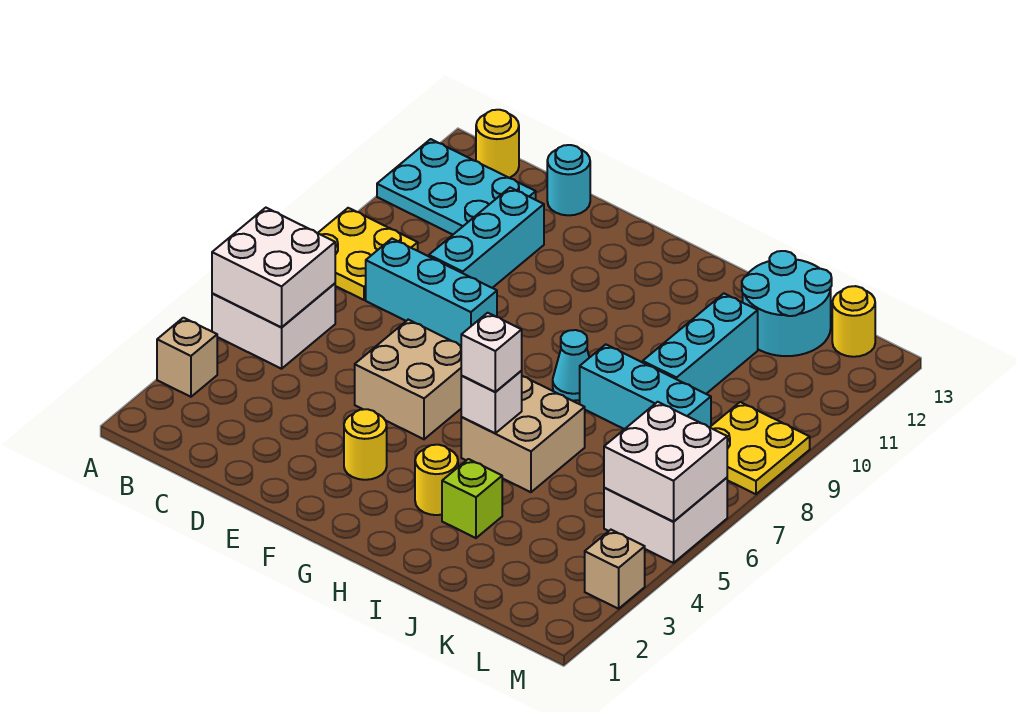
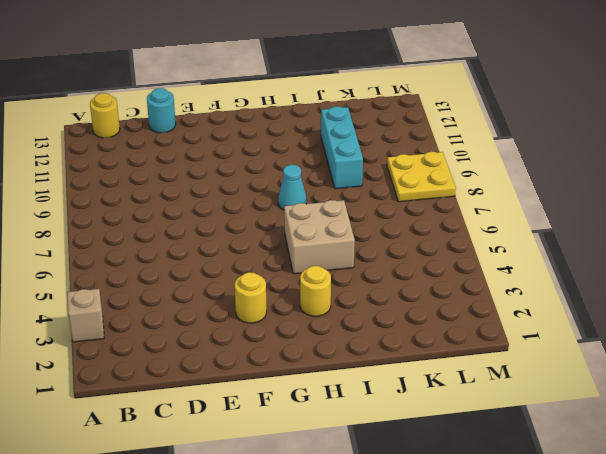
none -> white brick A5:B6 level 1
none -> yellow plate A8:B9 level 1
none -> cyan plate A11:C12 level 1

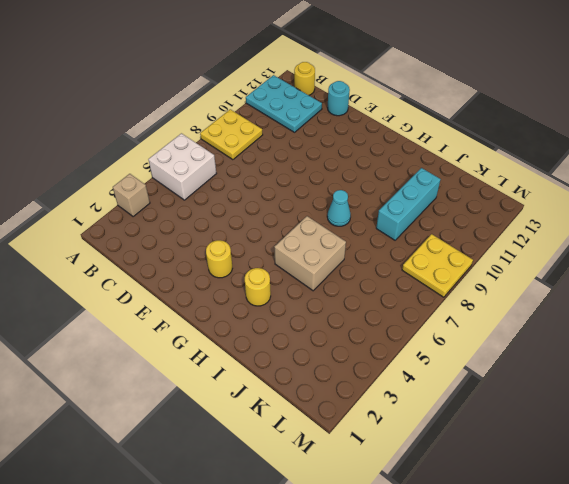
none -> cyan brick C8:E8 level 1
none -> cyan brick D9:D11 level 1
none -> tan brick E5:F6 level 1

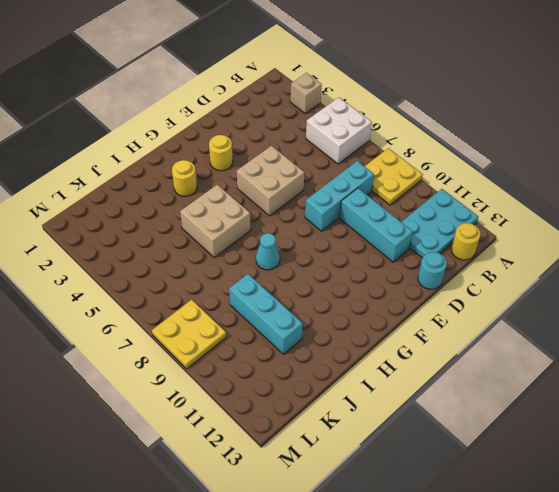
none -> lime brick I3 level 1
none -> cyan brick I8:K8 level 1
none -> cyan round brick J12:K13 level 1

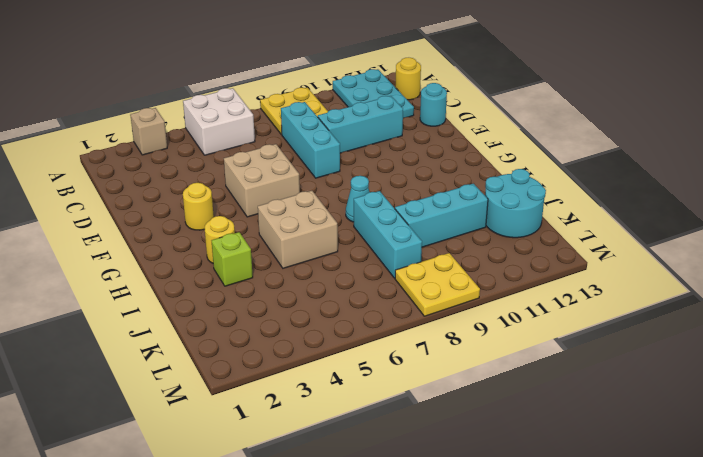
none -> white brick L5:M6 level 1
none -> yellow round brick L13 level 1
none -> tan brick M3 level 1

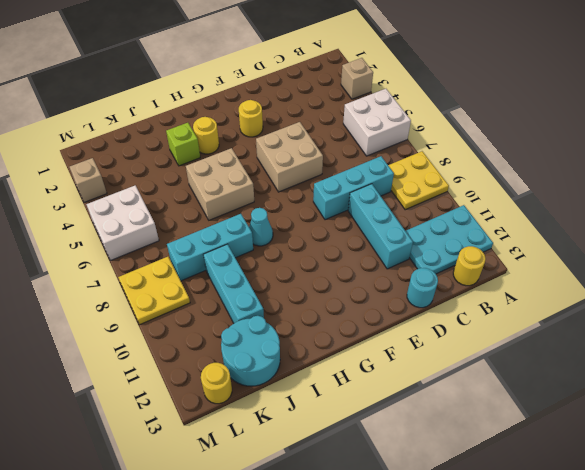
none -> white brick A5:B6 level 2
none -> white brick H5 level 2
none -> white brick L5:M6 level 2

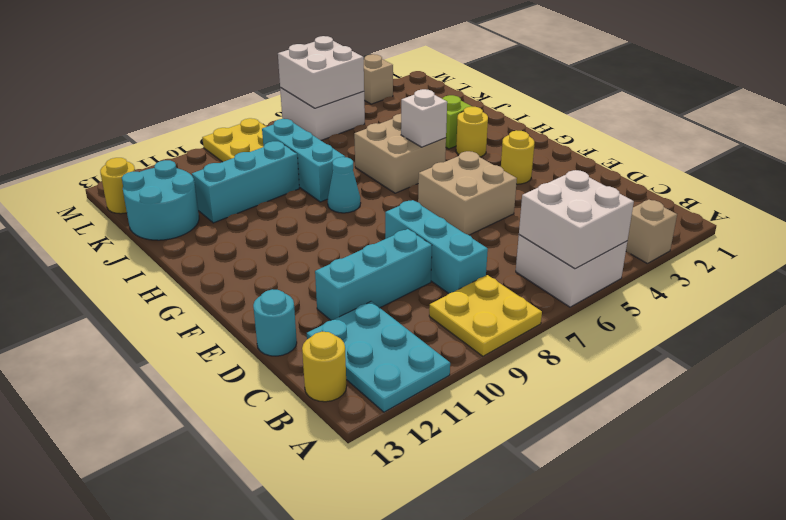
none -> white brick H5 level 3

